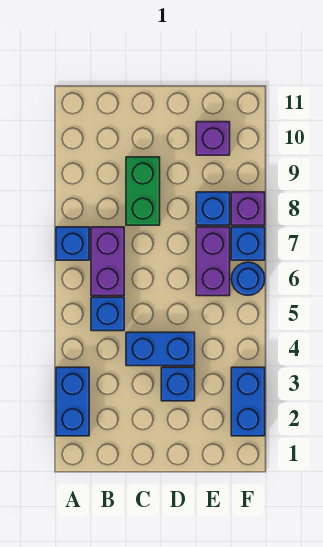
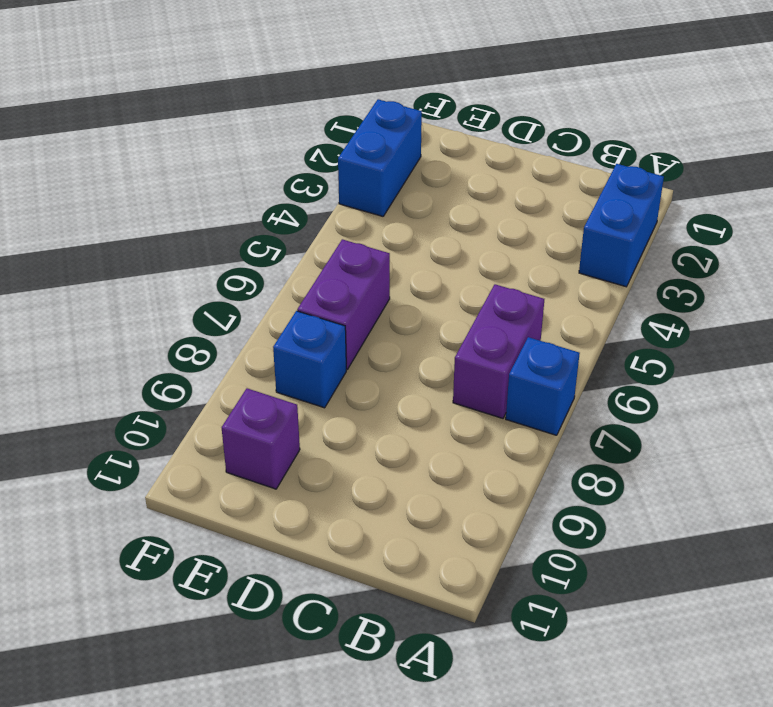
none -> blue brick B5 level 1
none -> blue brick C4:D4 level 1
none -> green brick C8:C9 level 1

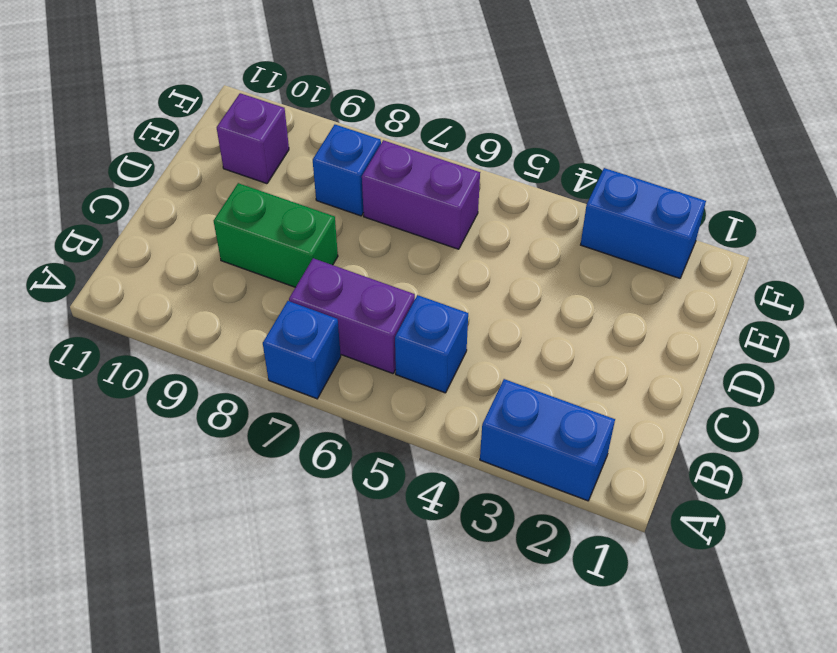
none -> blue brick C4:D4 level 1
none -> blue brick D3 level 1
none -> blue round brick F6 level 1

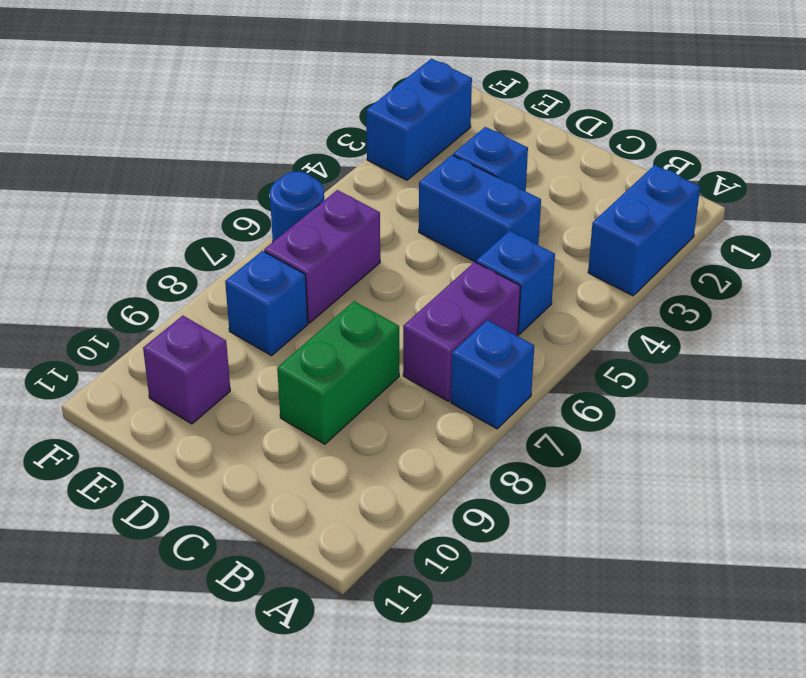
none -> blue brick F7 level 1
none -> purple brick F8 level 1

